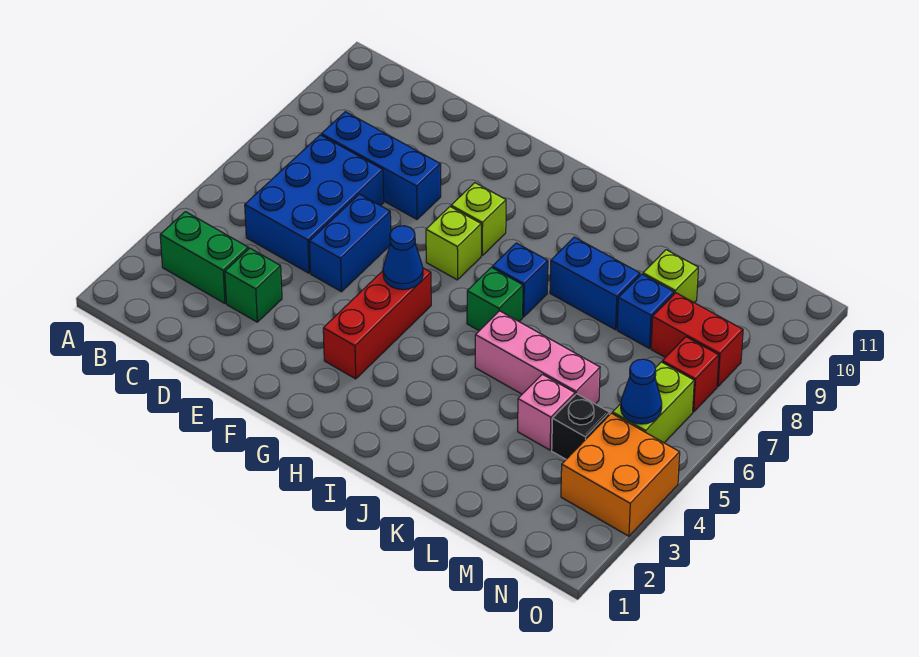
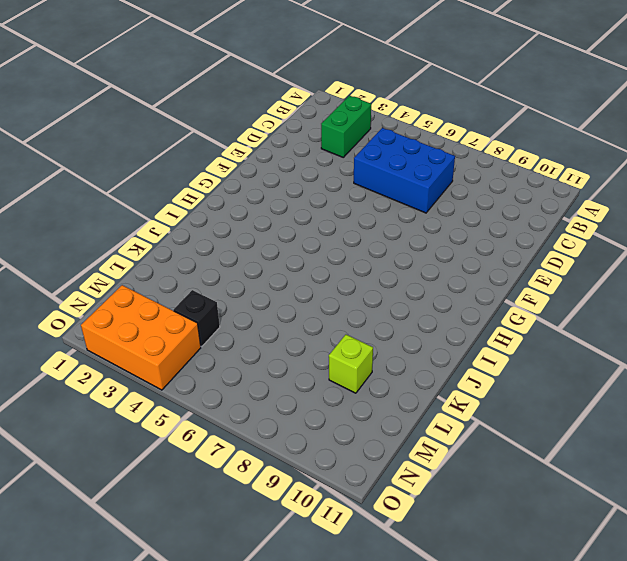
orange brick N2:O4 level 1 -> orange brick N3:O4 level 1
none -> blue brick C8:E8 level 1
none -> green brick D3 level 1
none -> blue brick E5:E6 level 1

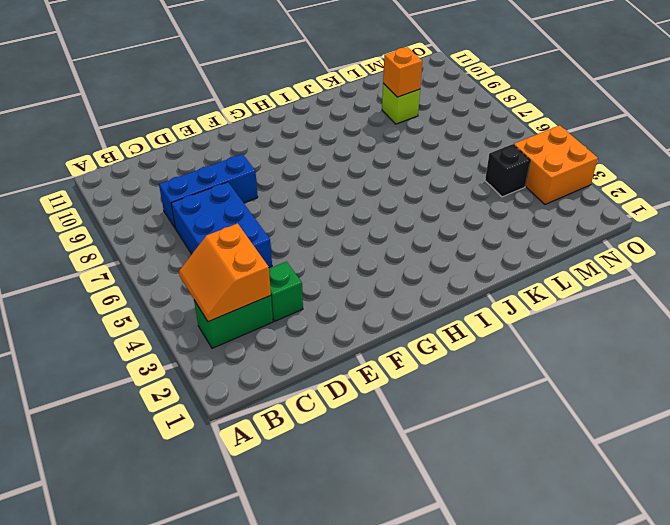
orange slope B3:C4 level 2 top C -> none
orange brick L9 level 2 -> none
none -> blue brick E5:E6 level 1
none -> red brick G3:G5 level 1
none -> lime brick G7 level 1

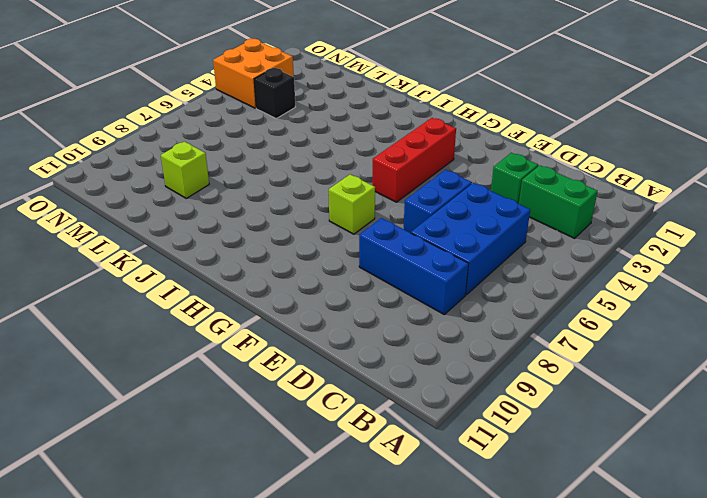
none -> lime brick G8 level 1
none -> green brick I6 level 1
none -> blue brick I7 level 1

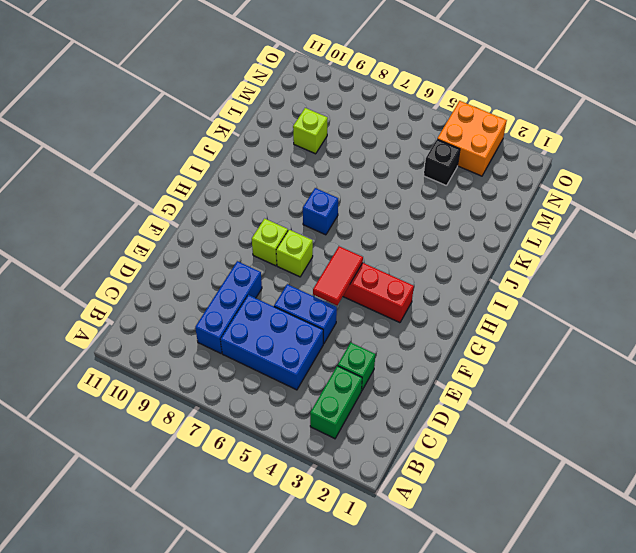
red tile F5:G5 level 2 -> blue cone G5 level 2
none -> green brick I6 level 1
none -> pink brick J5:L5 level 1
none -> blue brick J8:K8 level 1

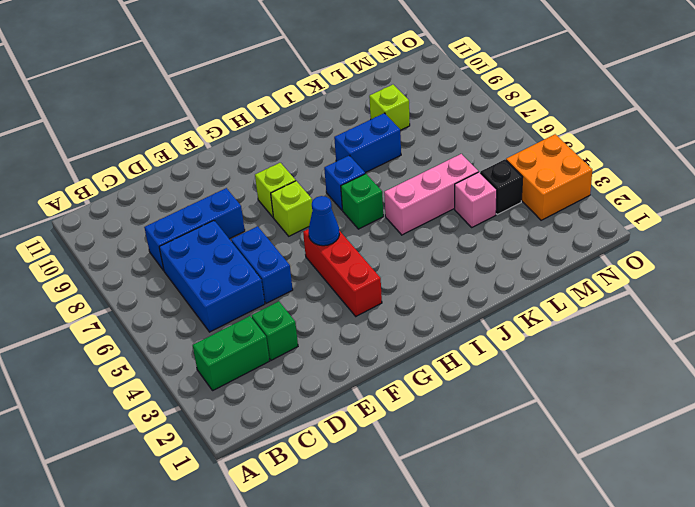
none -> blue brick L8 level 1
none -> red brick M8:N8 level 1
none -> lime brick N5:N6 level 1

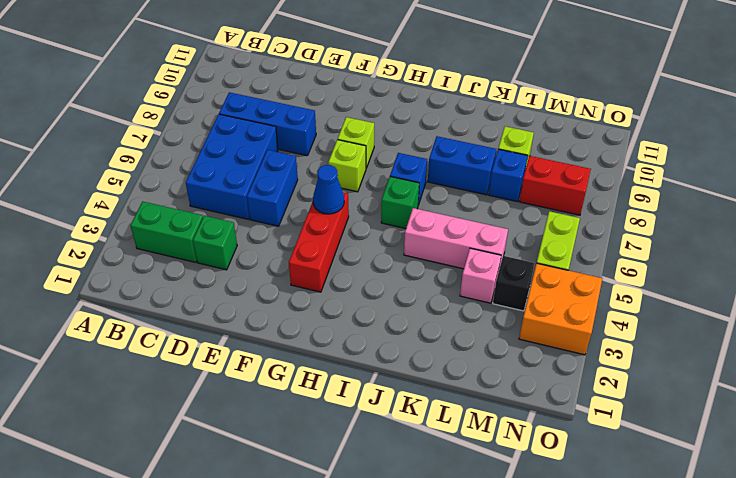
none -> red brick N7 level 1
none -> blue cone N5 level 2

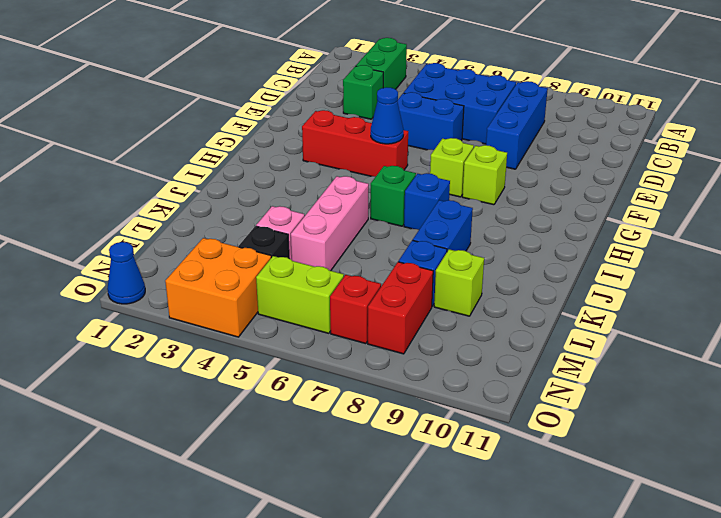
blue cone O1 level 1 -> blue cone N5 level 2

